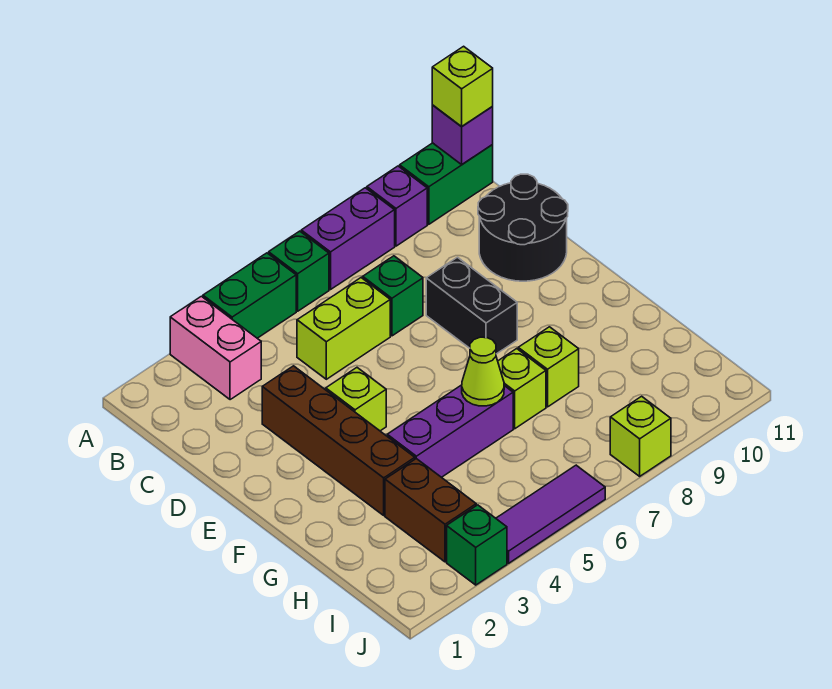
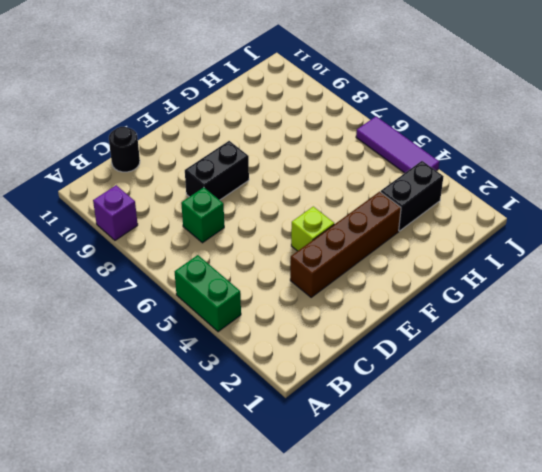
black round brick C11 level 1 -> black round brick C10:D11 level 1
black brick H3:I3 level 1 -> brown brick H3:I3 level 1
none -> pink brick A3:B3 level 1
none -> green brick A6 level 1
none -> purple brick A7:A8 level 1

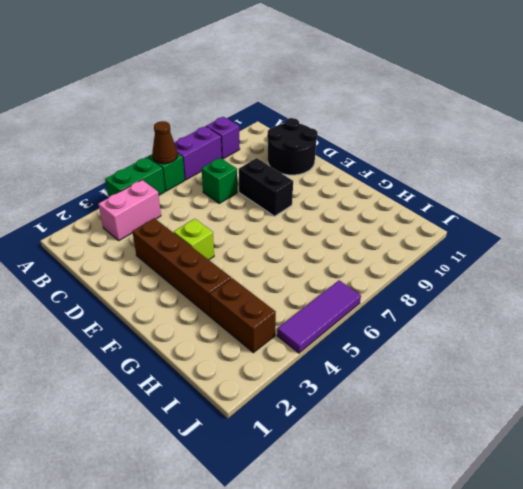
brown cone A6 level 2 -> none
pink brick B3:B4 level 1 -> pink brick A3:B3 level 1
none -> green brick A10:A11 level 1
none -> lime brick C5:C6 level 1
none -> purple brick G4:G6 level 1

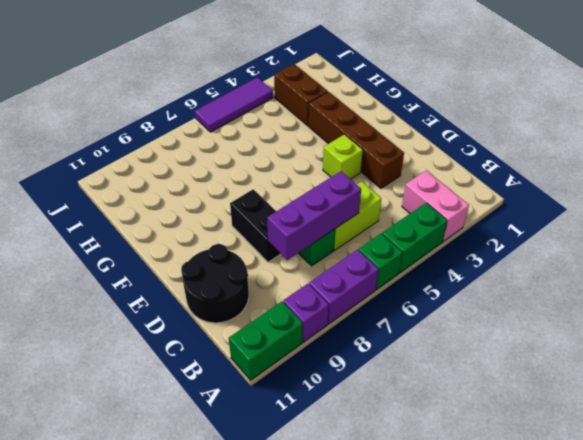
purple brick C6:C8 level 2 -> purple brick G4:G6 level 1
none -> lime brick G7 level 1
none -> lime brick G8 level 1
none -> green brick J3 level 1

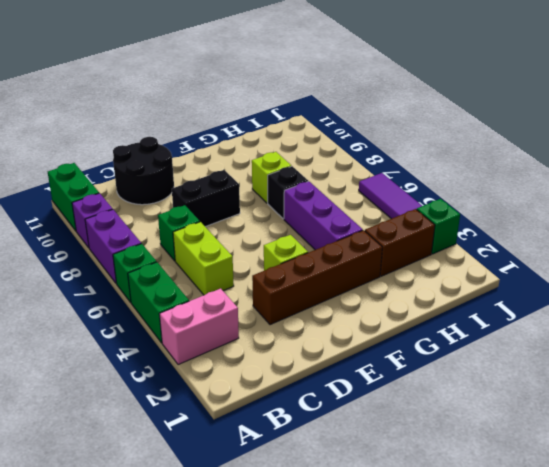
black brick G7 level 1 -> lime brick G7 level 1
none -> lime brick J8 level 1
none -> purple brick A11 level 2
none -> lime cone G6 level 2

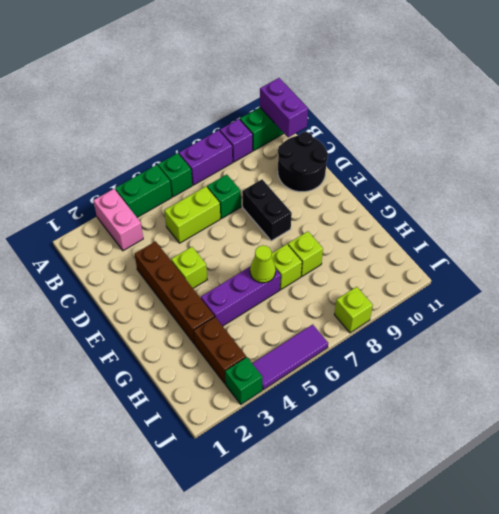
purple brick A11:B11 level 2 -> purple brick A11 level 2
none -> lime brick A11 level 3

